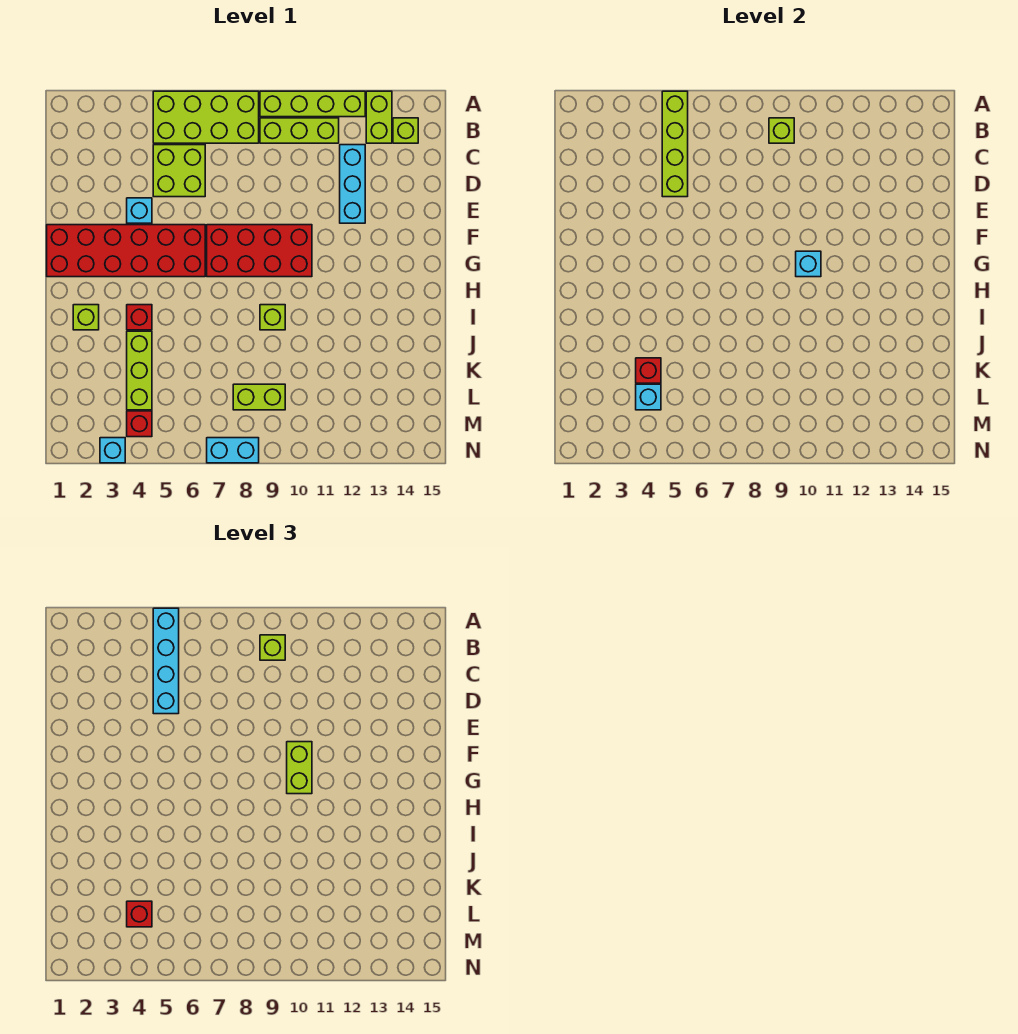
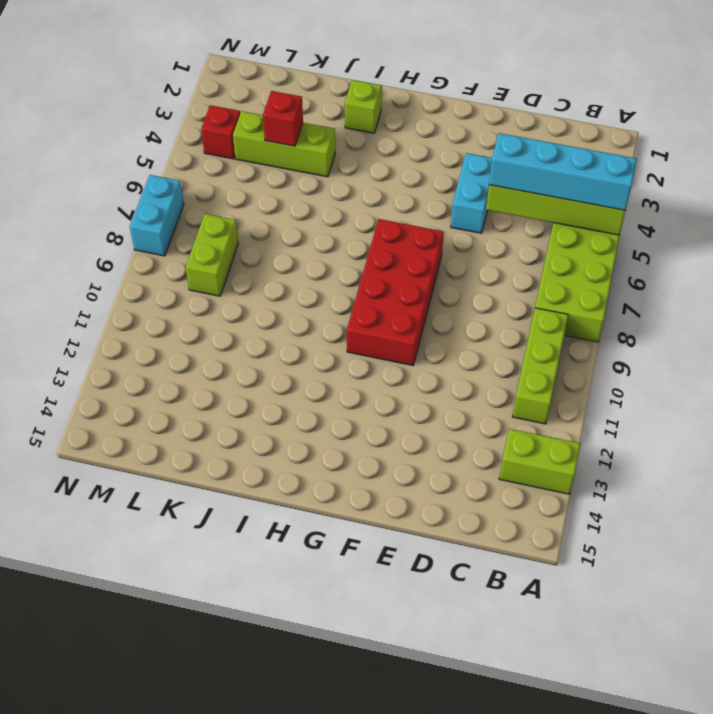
cyan brick E4:E5 level 1 -> cyan brick E4 level 1
none -> lime brick A9:A12 level 1
none -> lime brick B14 level 1
none -> lime brick C5:D6 level 1

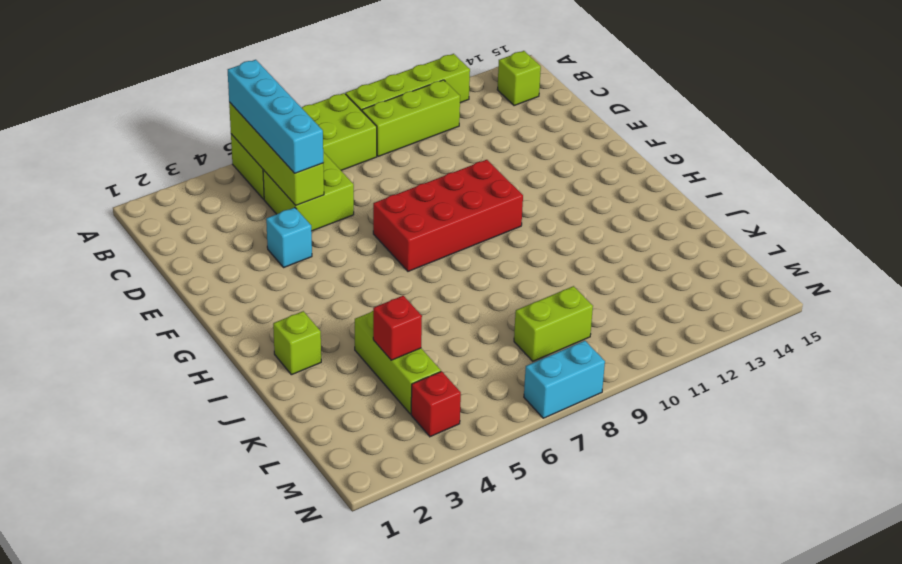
none -> lime brick A13:B13 level 1
none -> cyan brick C12:E12 level 1
none -> red brick F1:G6 level 1

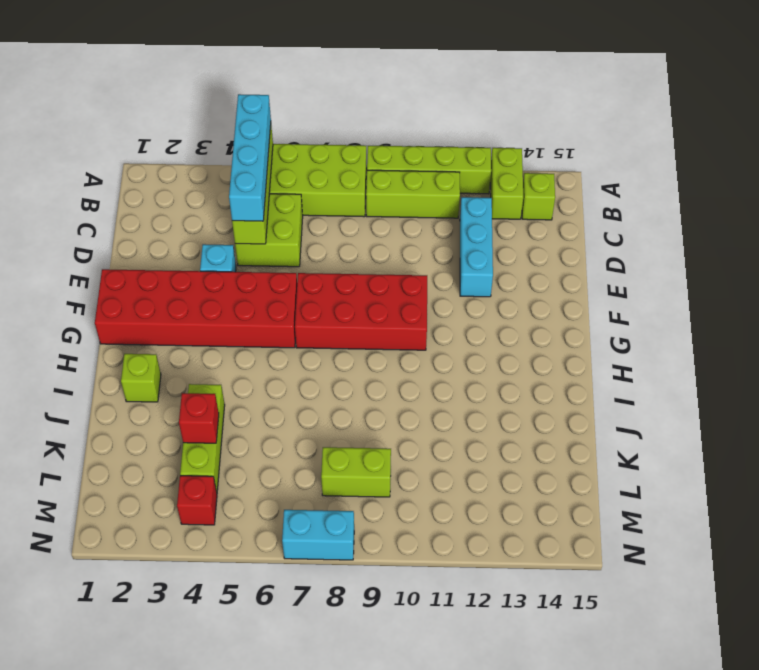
none -> red brick I4 level 1
none -> lime brick I9 level 1
none -> cyan brick N3 level 1

